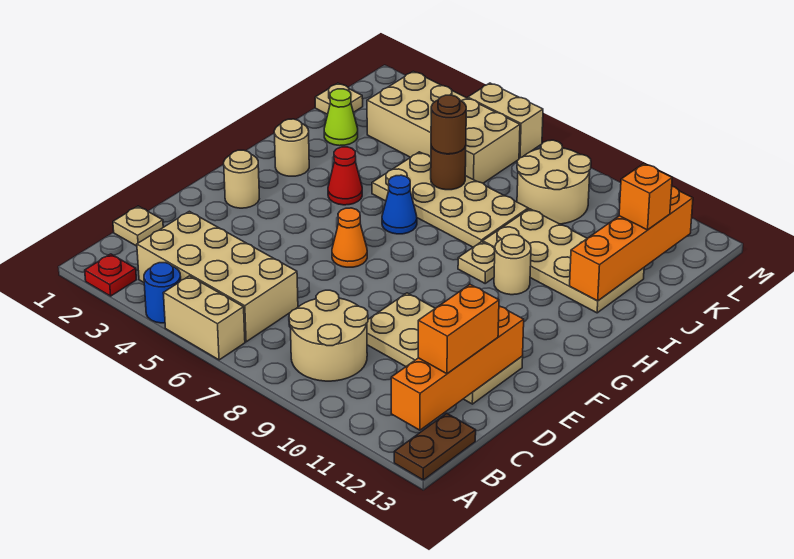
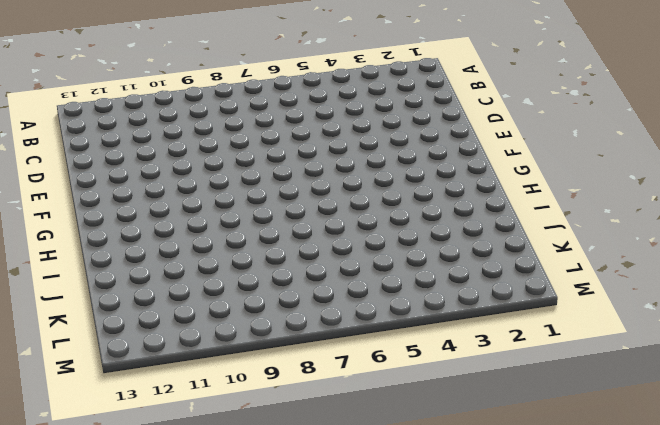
none -> red plate A2 level 1
none -> blue round brick A4 level 1
none -> tan brick A5:A6 level 1

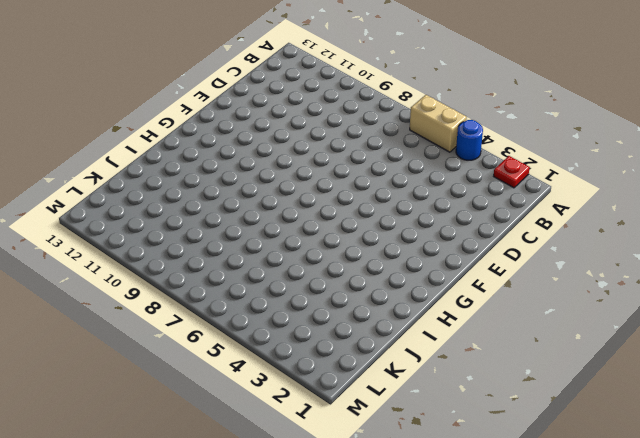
none -> brown plate A13:B13 level 1
none -> tan brick B3:C6 level 1
none -> tan round brick B8:C9 level 1

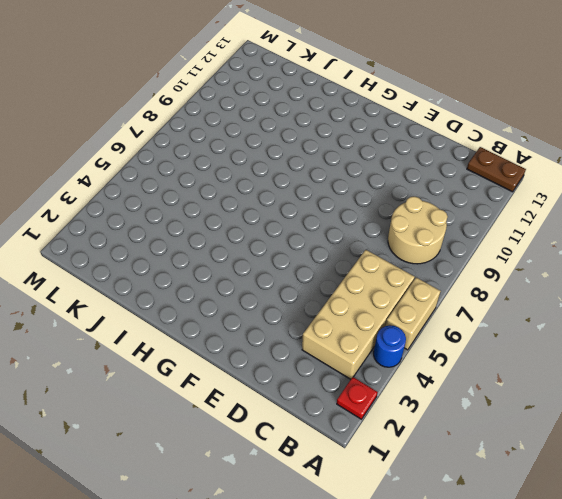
none -> tan plate C1 level 1
none -> tan plate D9:E12 level 1
none -> tan round brick F2 level 1

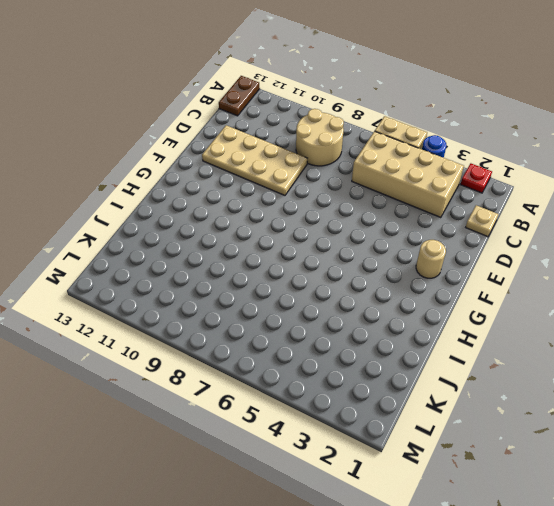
none -> orange cone F6 level 1
none -> tan round brick H2 level 1
none -> red cone H4 level 1

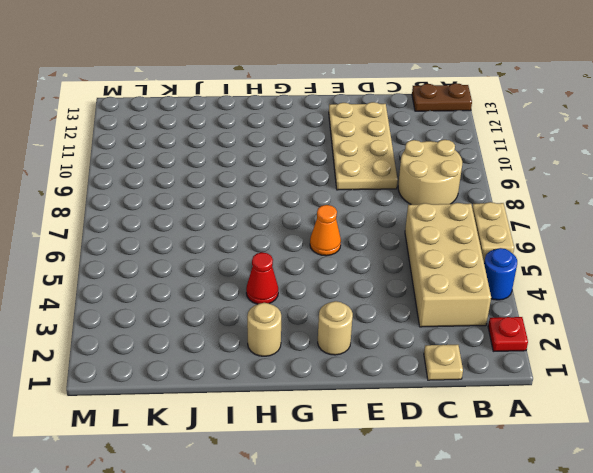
none -> blue cone H6 level 1
none -> tan plate H9 level 1
none -> tan round brick H10 level 1

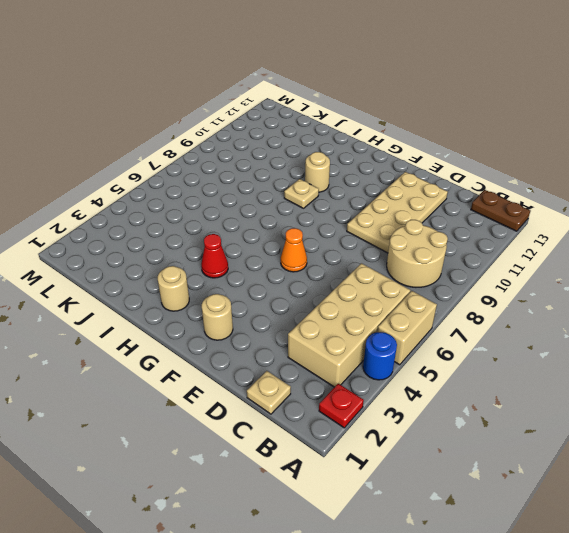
none -> blue cone H6 level 1
none -> tan plate I5:J8 level 1
none -> tan plate I9:J12 level 1

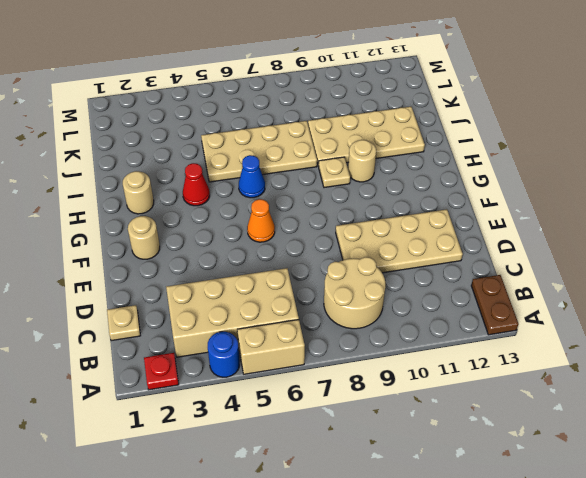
none -> lime cone J2 level 1
none -> tan plate K1 level 1
none -> tan brick K3:L6 level 1

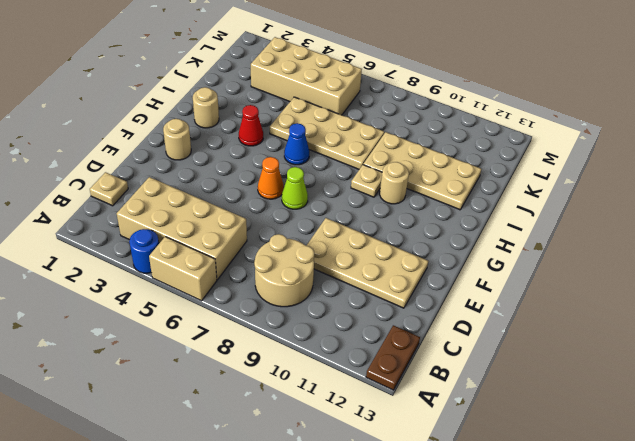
lime cone F7 level 1 -> lime cone J2 level 1
none -> red plate A2 level 1
none -> tan plate K1 level 1
none -> tan round brick K8:L9 level 1

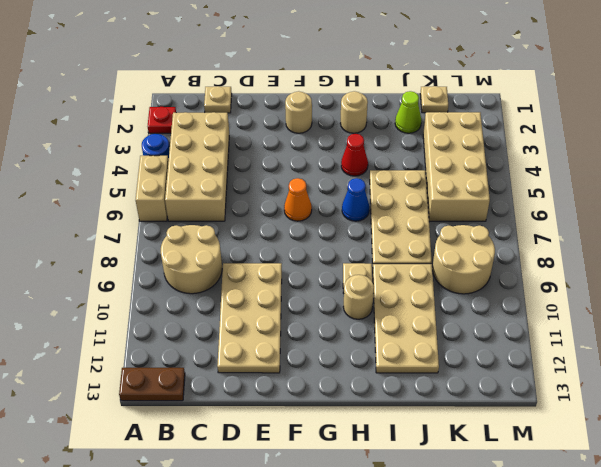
none -> tan brick M5:M6 level 1
none -> orange brick B12:E12 level 2
none -> orange brick I12:L12 level 2

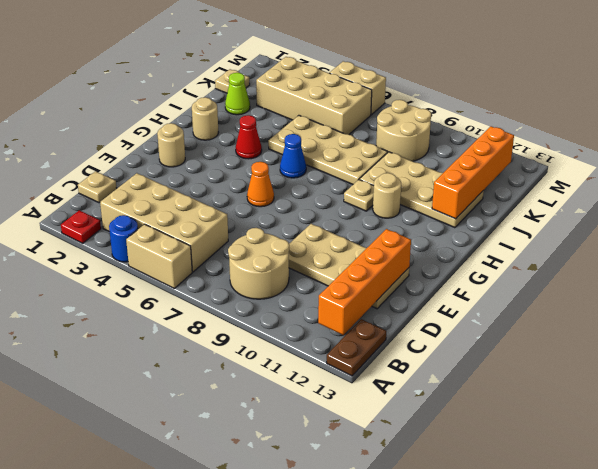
none -> brown round brick J6 level 2
none -> orange brick C12:D12 level 3
none -> brown round brick J6 level 3

